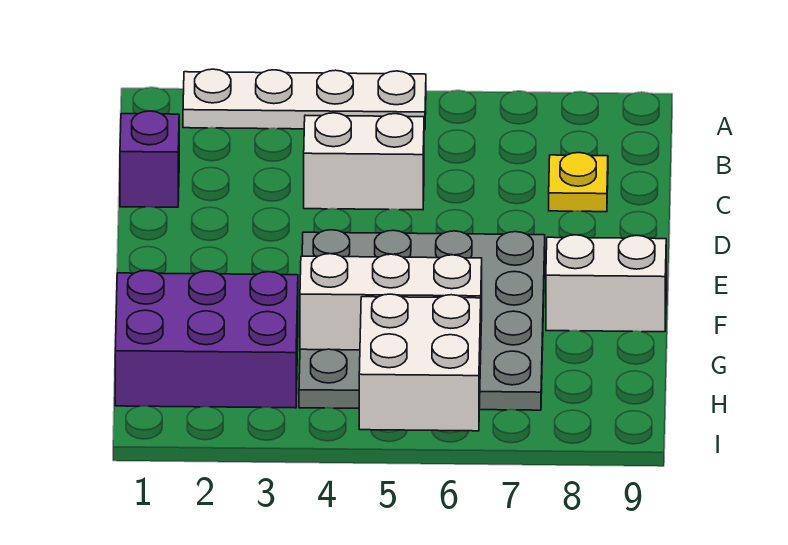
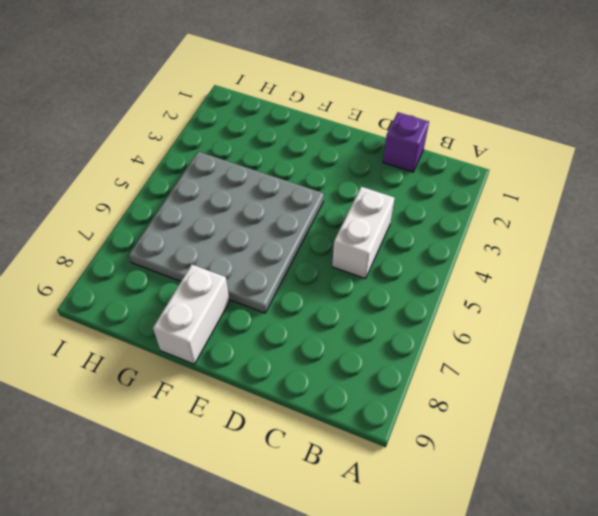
none -> white plate A2:A5 level 1
none -> yellow plate C8 level 1

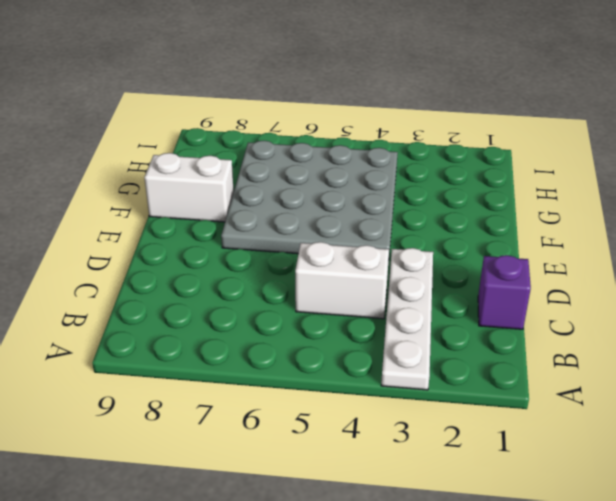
white plate A3:D3 level 1 -> white plate A2:A5 level 1
none -> yellow plate C8 level 1
none -> purple brick G1:H3 level 1

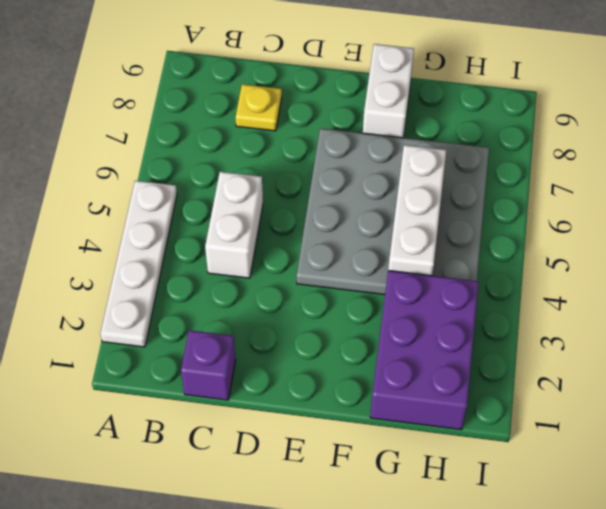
none -> white brick H5:I6 level 2

